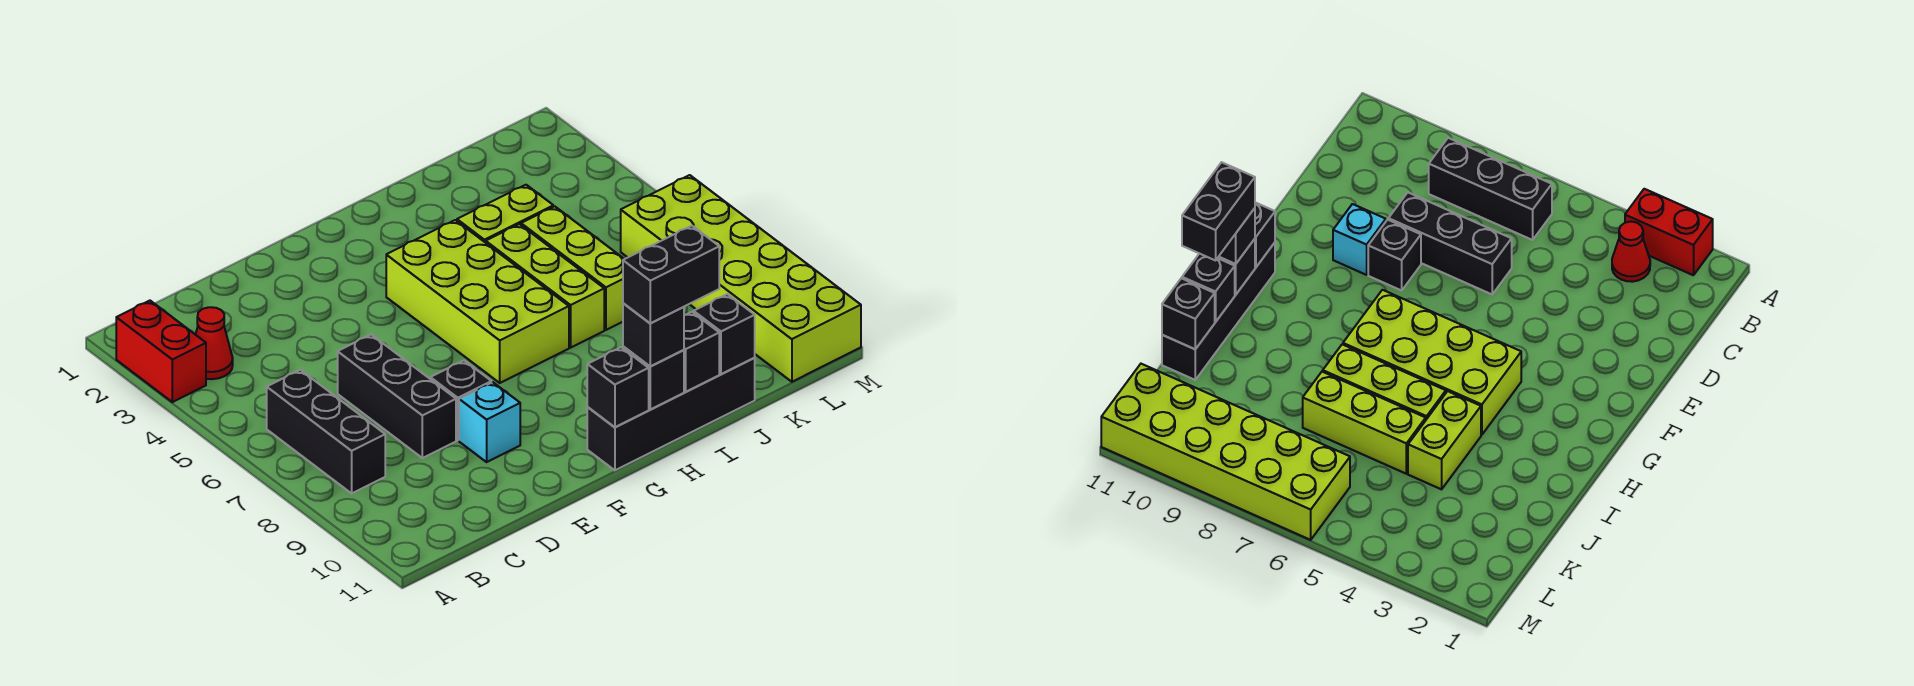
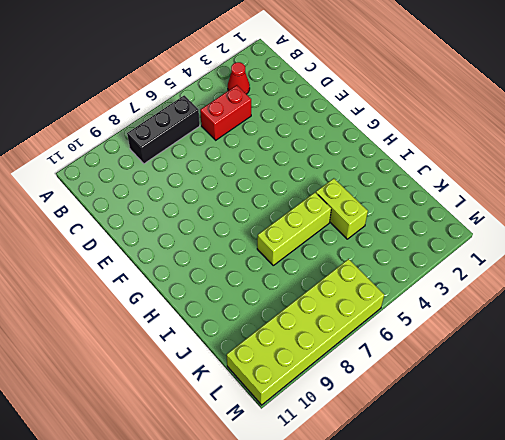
red brick C4:C5 level 1 -> red brick A2:A3 level 1
none -> black brick D6:D8 level 1
none -> black brick E8 level 1
none -> cyan brick E9 level 1

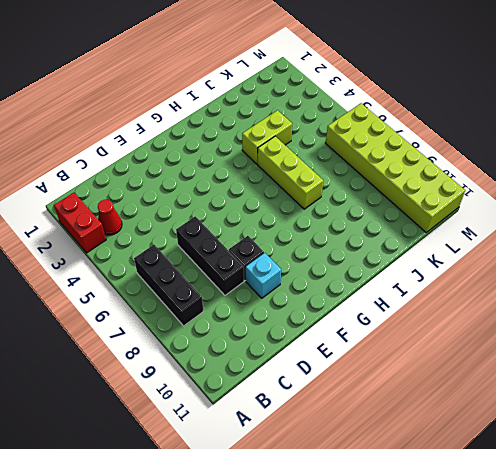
none -> lime brick G4:H7 level 1
none -> black brick G11:J11 level 1
none -> lime brick J5:J7 level 1

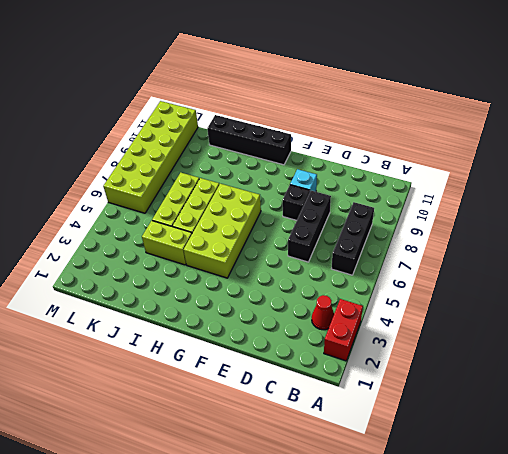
none -> black brick G11 level 2
none -> black brick H11 level 2
none -> black brick I11 level 2

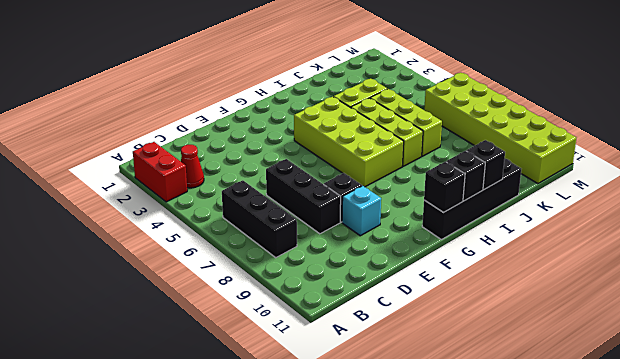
none -> black brick J11 level 2
none -> black brick H11 level 3
none -> black brick H11:I11 level 4

